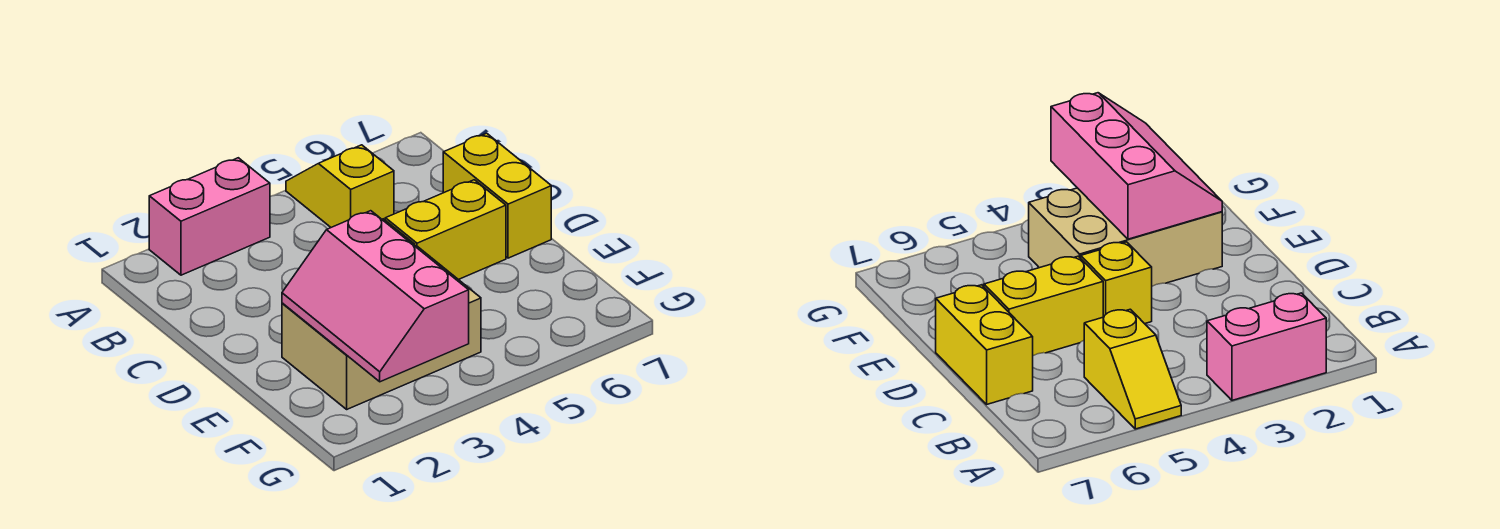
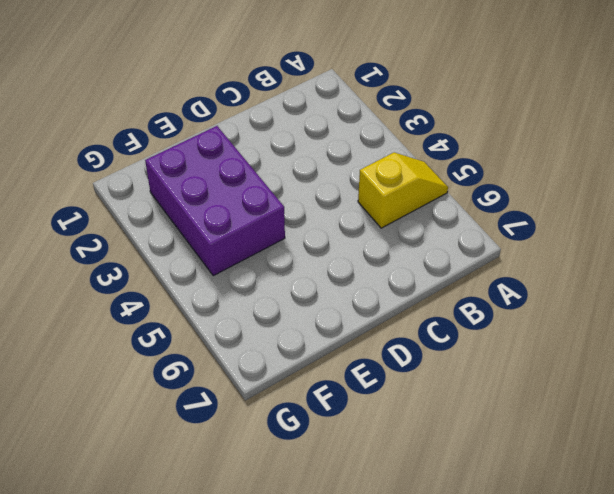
purple brick E2:F4 level 1 -> tan brick E2:F4 level 1
none -> pink brick A2:A3 level 1
none -> yellow brick C7:D7 level 1

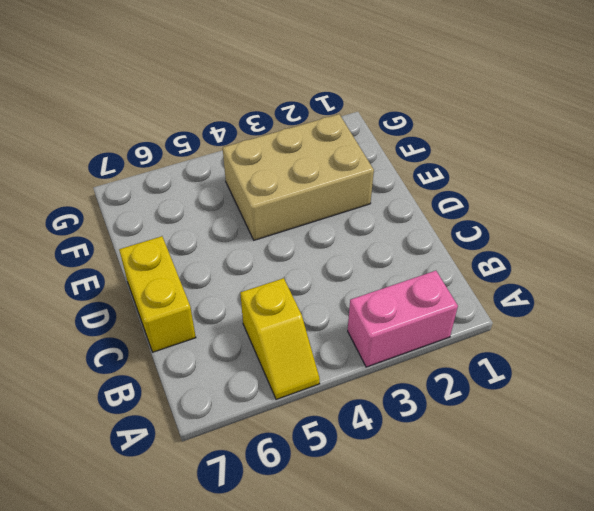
none -> yellow brick D4 level 1
none -> yellow brick D5:D6 level 1

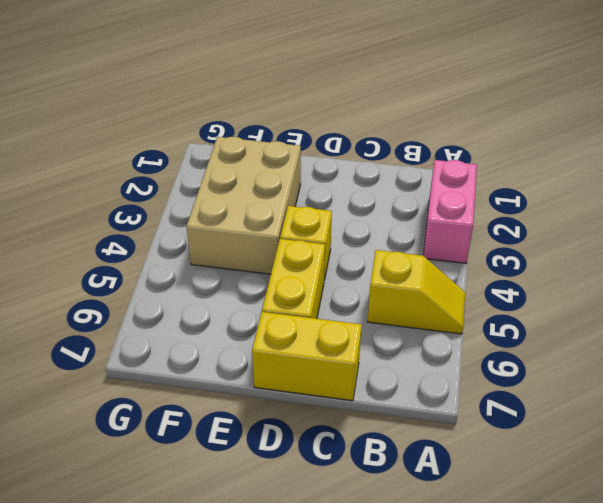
none -> pink slope E2:G3 level 2 top 3

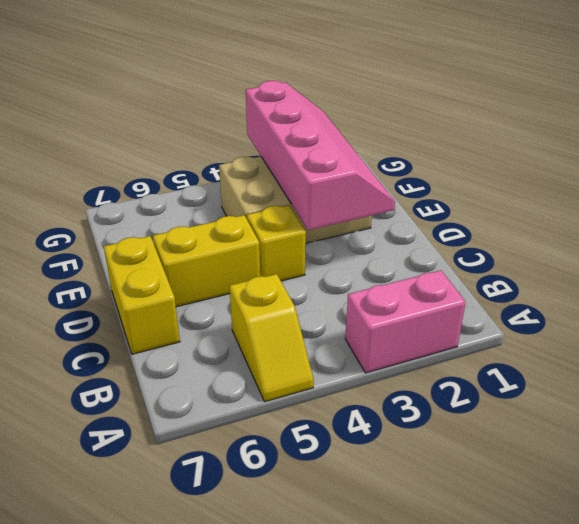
pink slope D2:G3 level 2 top 3 -> pink slope E2:G3 level 2 top 3

